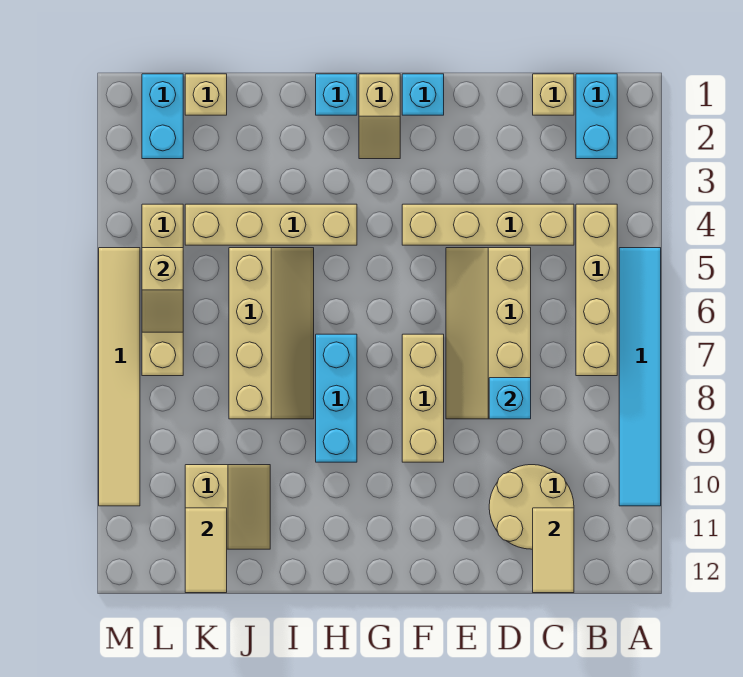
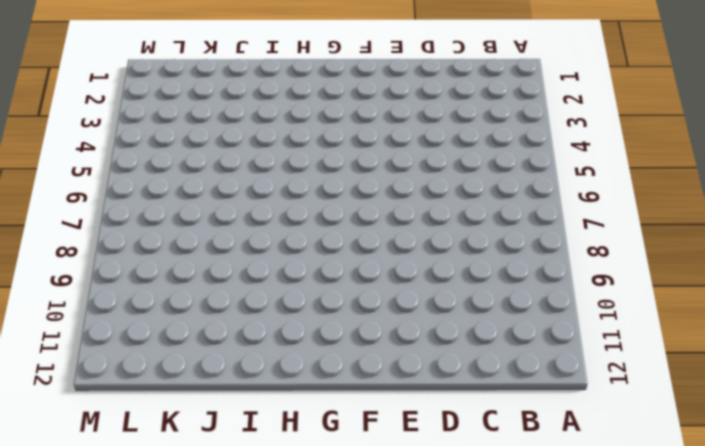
none -> cyan tile A5:A10 level 1
none -> cyan brick B1:B2 level 1
none -> tan brick B4:B7 level 1

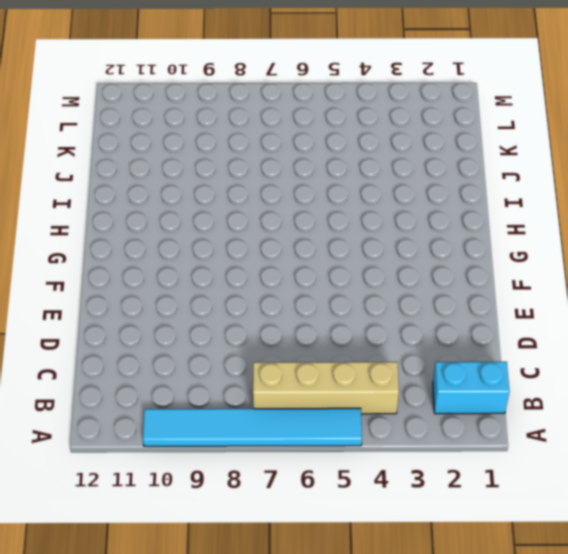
none -> tan brick C1 level 1
none -> tan brick C4:F4 level 1
none -> tan round brick C10:D11 level 1

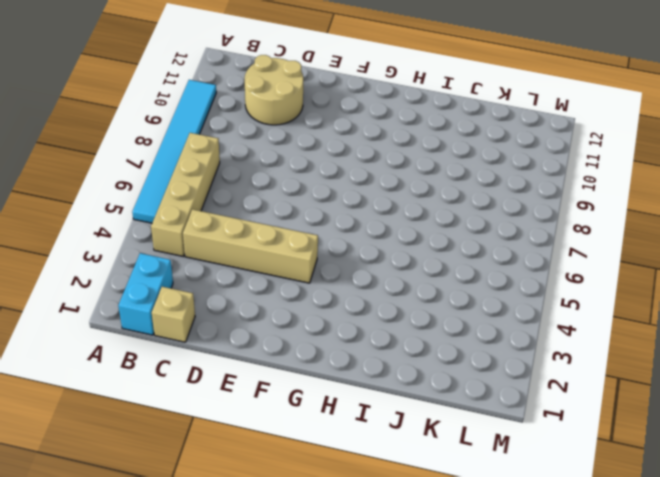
none -> tan slope D5:E8 level 1 top D
none -> cyan brick F1 level 1
none -> tan brick F7:F9 level 1

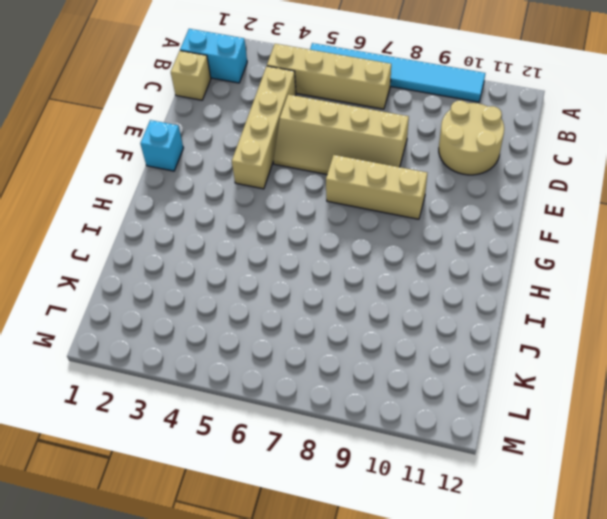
none -> tan slope G1:G2 level 1 top 1
none -> cyan brick H1 level 1
none -> tan brick H4:K4 level 1

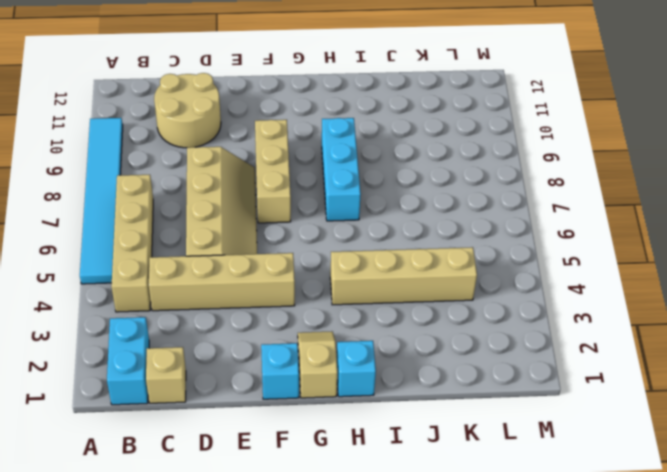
none -> tan slope I5:J8 level 1 top J
none -> tan slope J10:K11 level 1 top K
none -> tan brick K1 level 1

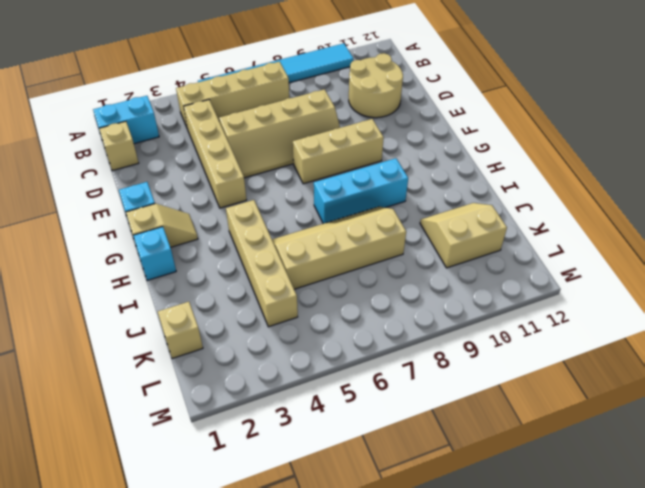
none -> cyan brick L1:L2 level 1
none -> tan brick L4:L7 level 1
none -> tan tile M5:M10 level 1

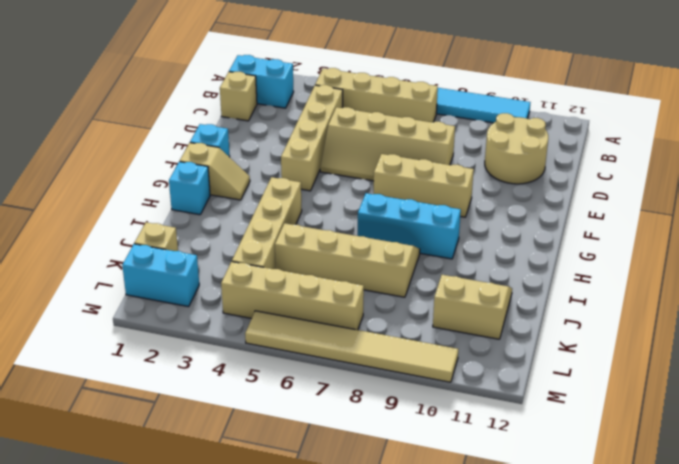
none -> tan tile C11:C12 level 2
none -> cyan brick D8 level 2
none -> tan tile K11:K12 level 2

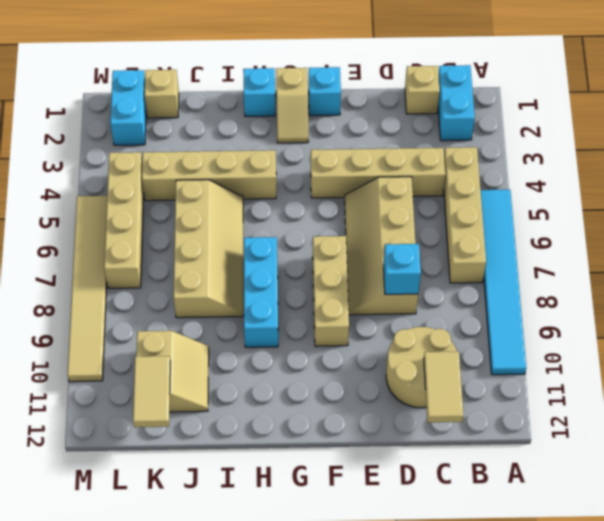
none -> tan slope L5:L6 level 2 top 5

